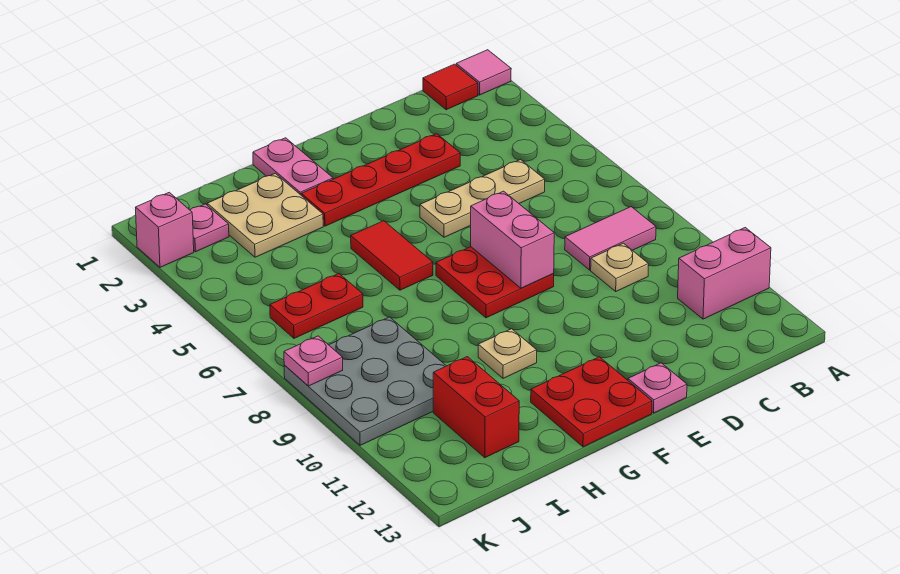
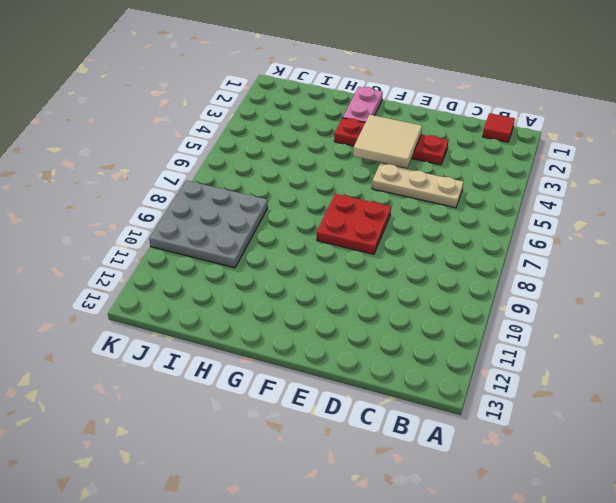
tan tile E3:F4 level 2 -> none
none -> pink tile A1 level 1
none -> pink brick A11:B11 level 1
none -> pink tile B8:C8 level 1

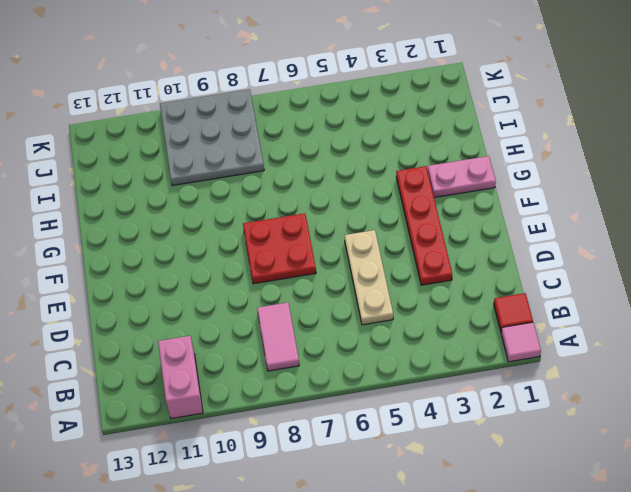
none -> tan plate C9 level 1
none -> pink plate E13 level 1
none -> red plate F12:G13 level 1

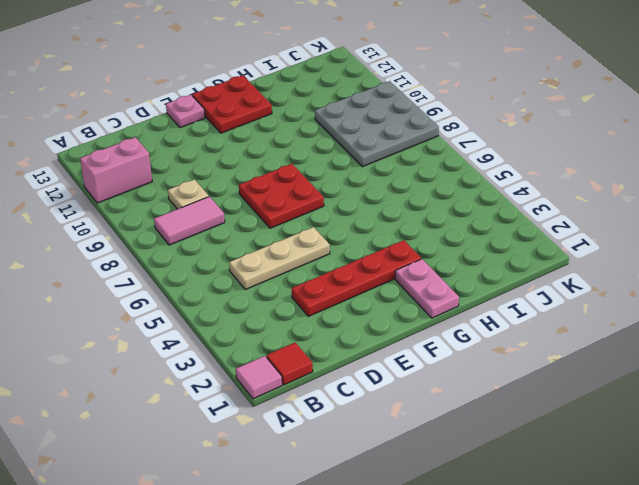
none -> red tile G5:G6 level 1
none -> tan plate G10 level 1
none -> tan plate H2:I3 level 1

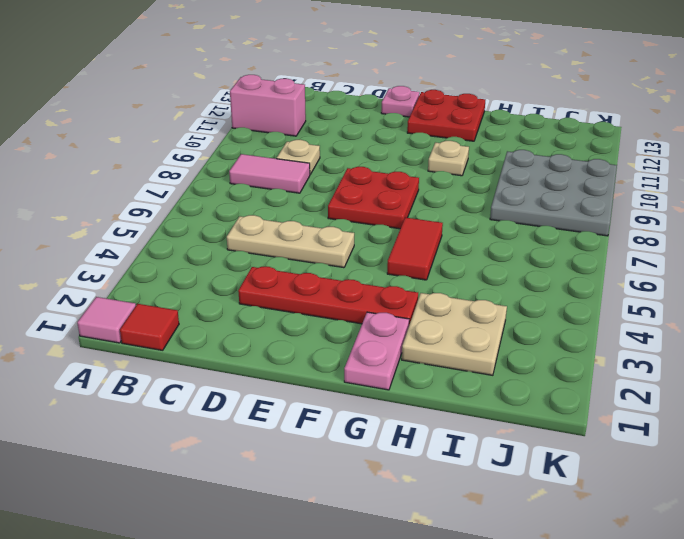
none -> red plate I6:J6 level 1
none -> red brick I11:I12 level 1
none -> pink plate J2 level 1

